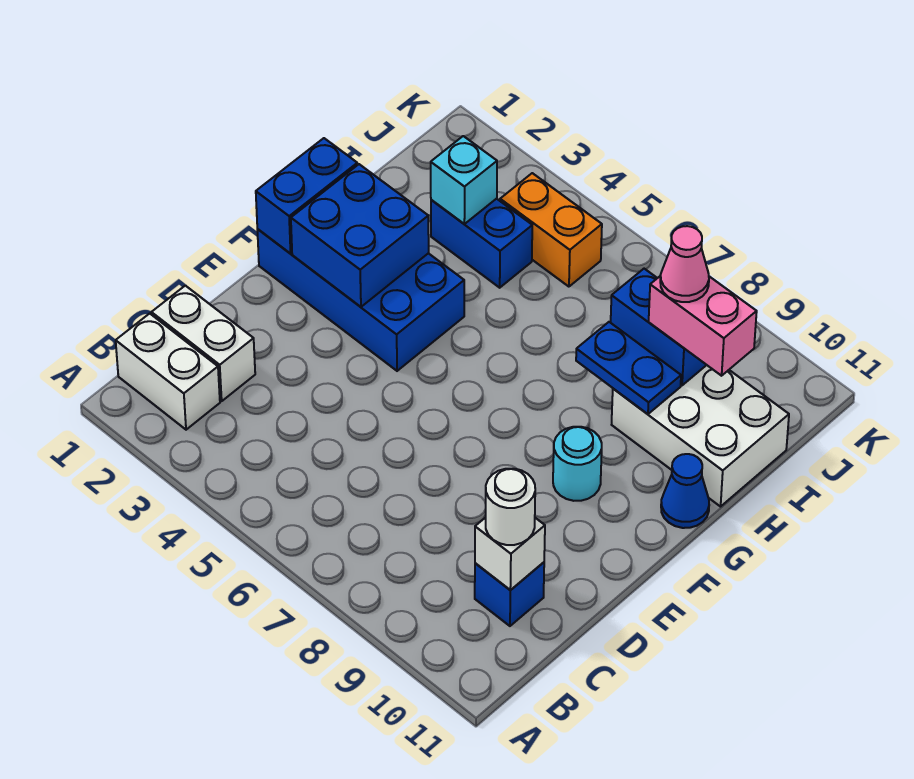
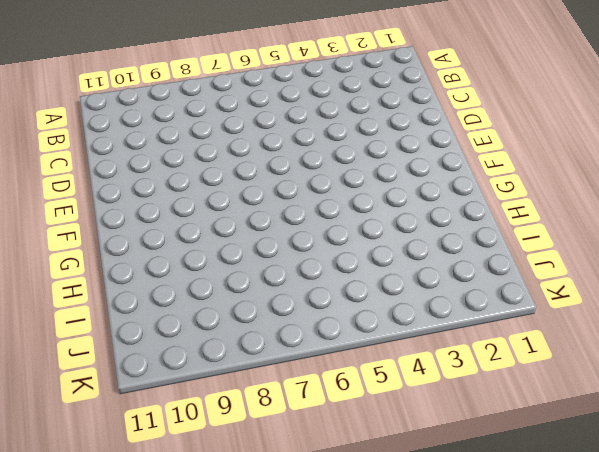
none -> white brick B1:B2 level 1
none -> white brick C1:C2 level 1
none -> blue brick C10 level 1

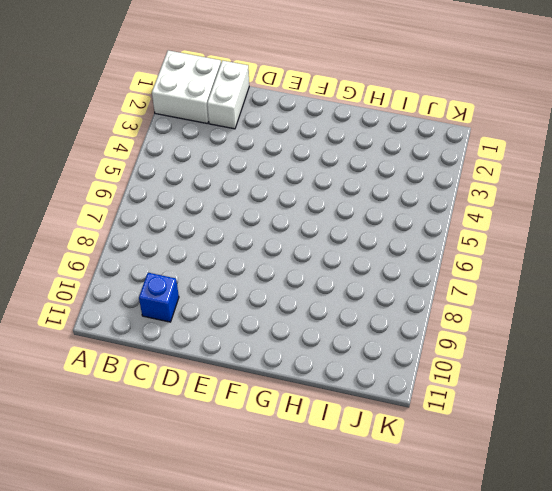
white brick A1:B2 level 1 -> white brick B1:B2 level 1
none -> blue brick F1:G4 level 1
none -> cyan round brick F9 level 1
none -> blue cone G11 level 1

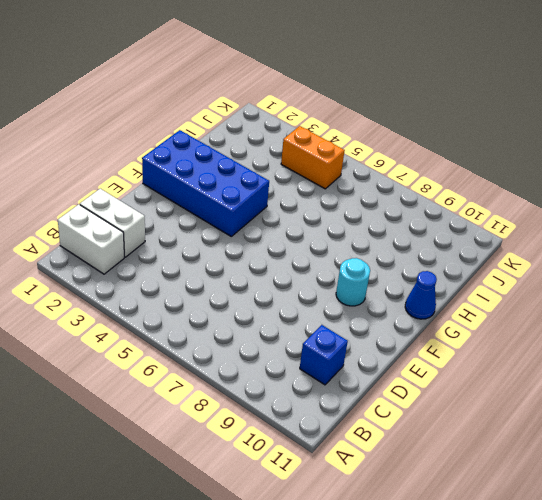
none -> white brick H9:I11 level 1
none -> blue brick I3:I4 level 1
none -> white brick C10 level 2

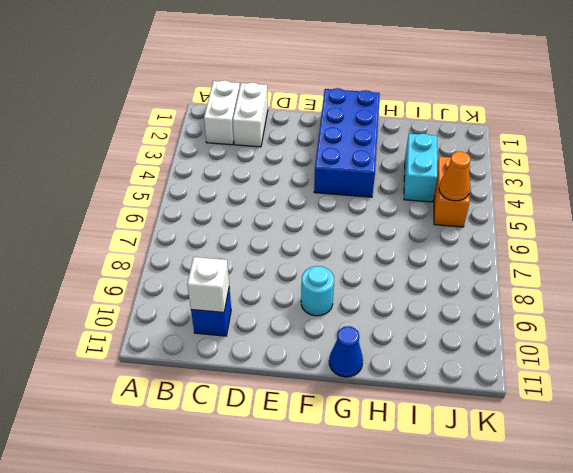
cyan brick I3:I4 level 1 -> blue brick I3:I4 level 1
orange cone J5 level 2 -> none
none -> white brick H9:I11 level 1
none -> blue brick F1:G1 level 2
none -> blue brick F2:G3 level 2

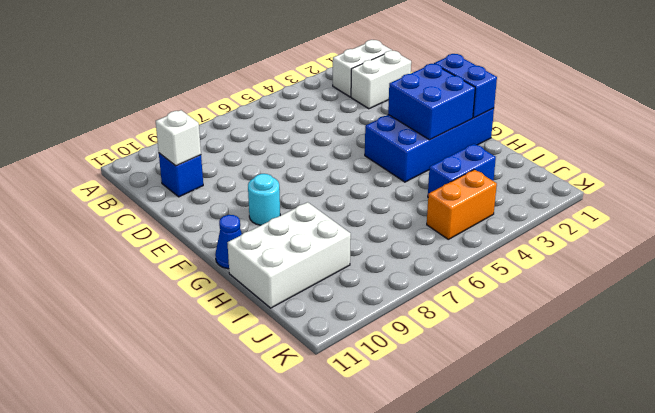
none -> blue plate H8:H9 level 2
none -> cyan brick I3 level 2
none -> blue brick I8:I9 level 2

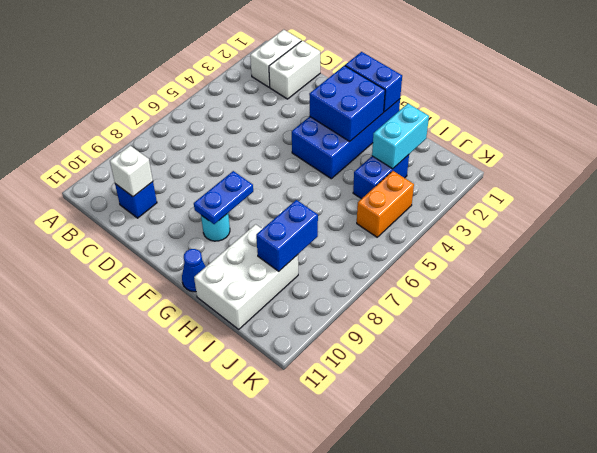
blue plate F8:F9 level 2 -> blue plate H8:H9 level 2
cyan brick I2:I3 level 2 -> cyan brick I3 level 2
none -> white round brick C10 level 3
none -> pink brick I9:I10 level 3
none -> pink cone I9 level 4

